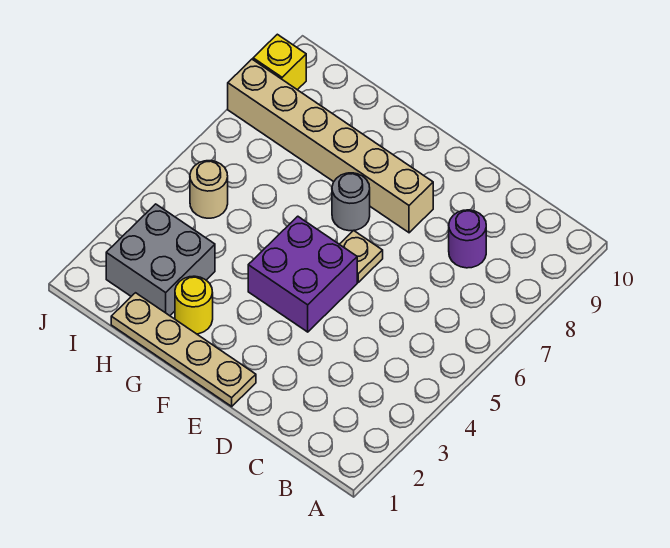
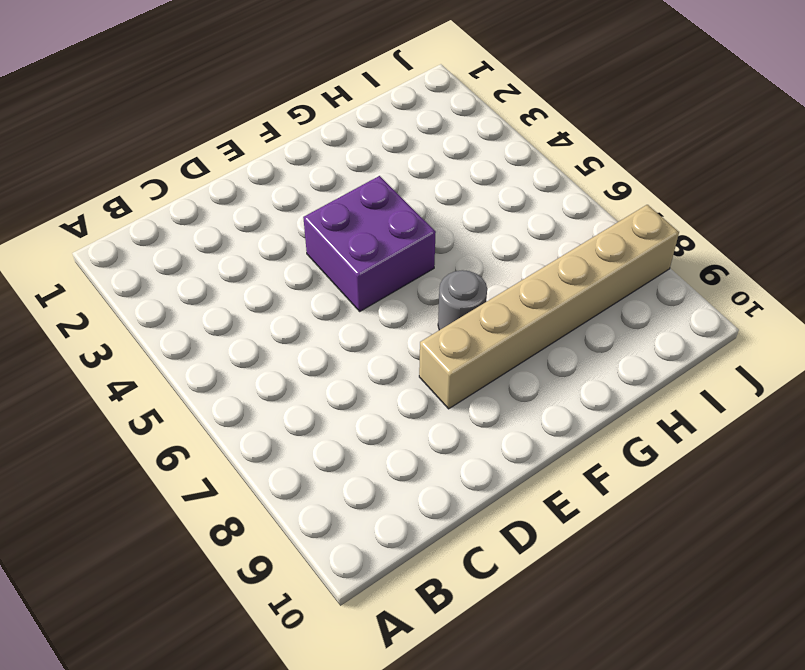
none -> purple round brick C8 level 1
none -> tan plate E1:H1 level 1

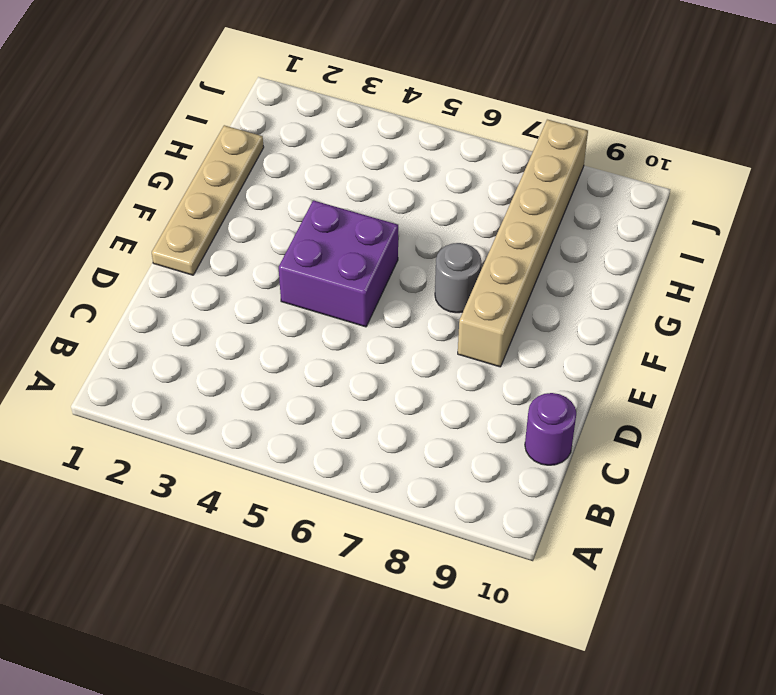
purple round brick C10 level 1 -> purple round brick C8 level 1
none -> tan plate E6 level 1
none -> yellow round brick G2 level 1

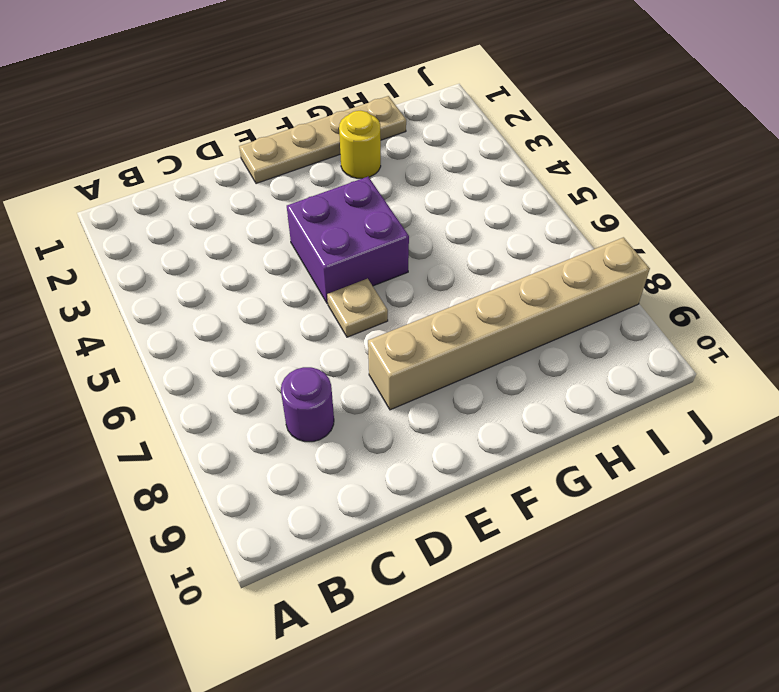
none -> grey round brick F7 level 1
none -> grey brick H2:I3 level 1

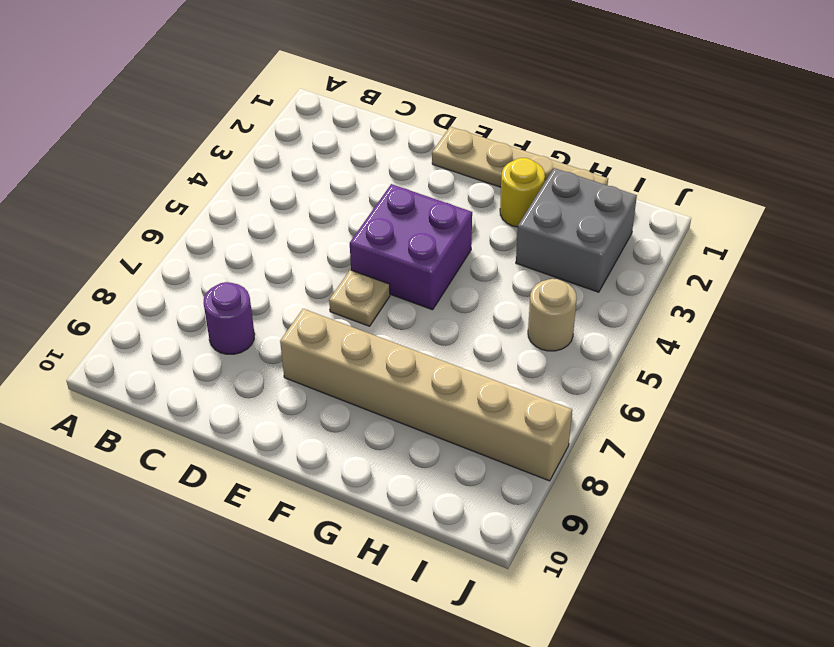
none -> grey round brick F7 level 1
none -> yellow brick J9 level 1

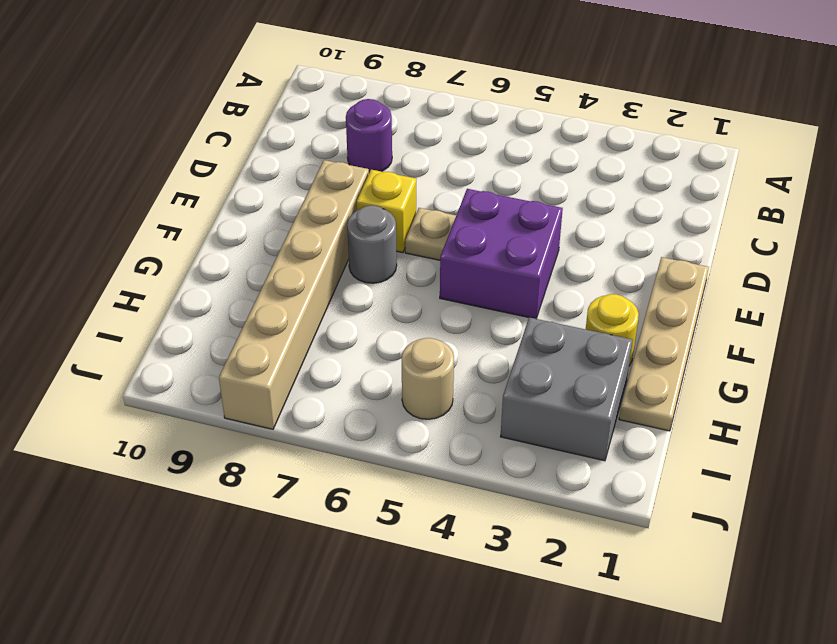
yellow brick E7 level 1 -> yellow brick J9 level 1

